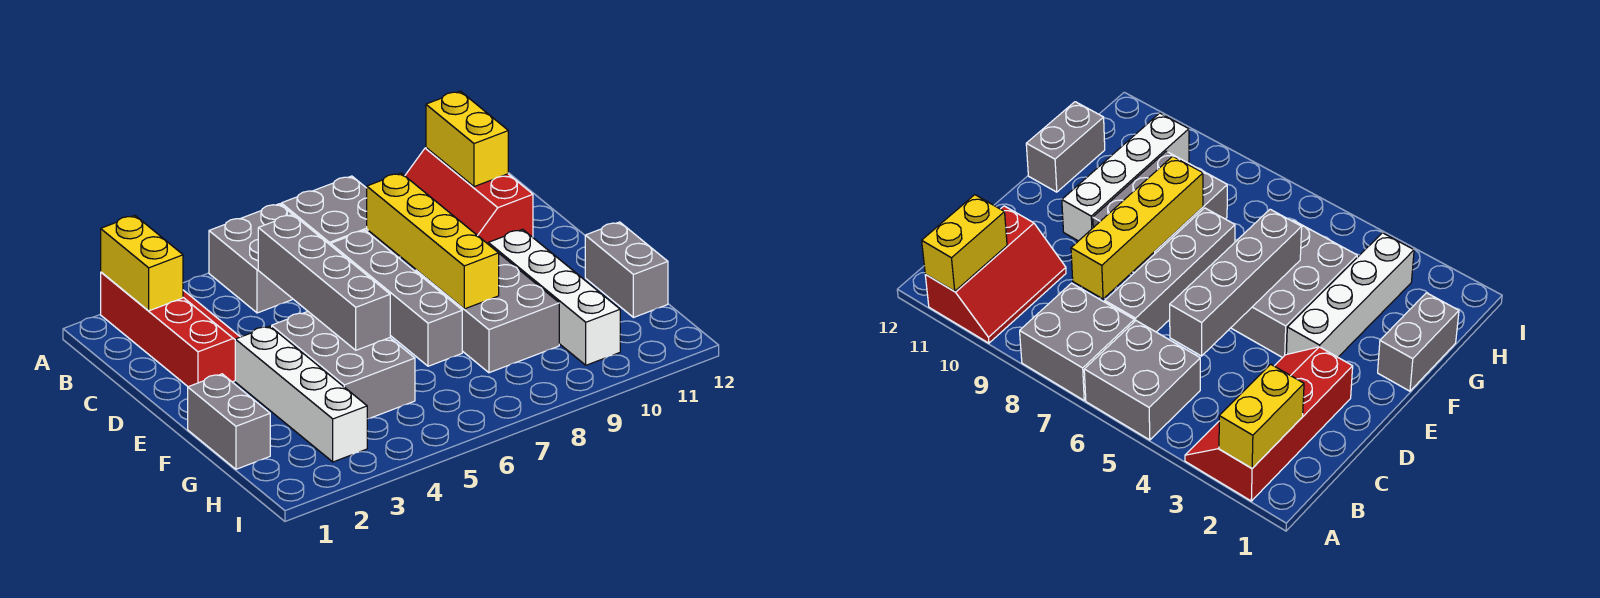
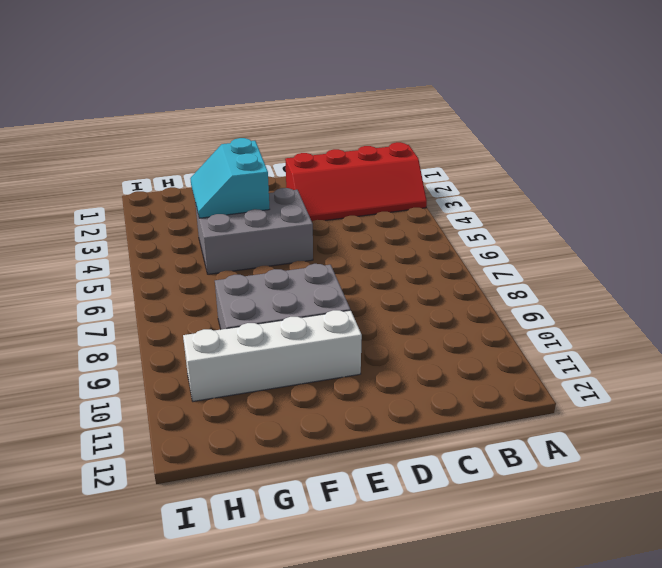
cyan slope F3:G4 level 2 top F -> none
none -> grey brick A5:B6 level 1
none -> grey brick A7:B8 level 1
none -> red slope A10:C11 level 1 top 11

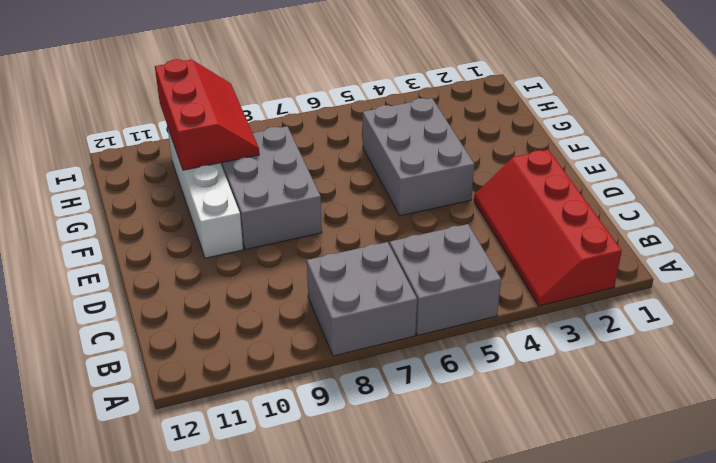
red slope G9:I10 level 2 top 10 -> red slope A10:C11 level 1 top 11
none -> grey brick C7:F7 level 1
none -> white brick E3:H3 level 1
none -> grey brick F1:G1 level 1

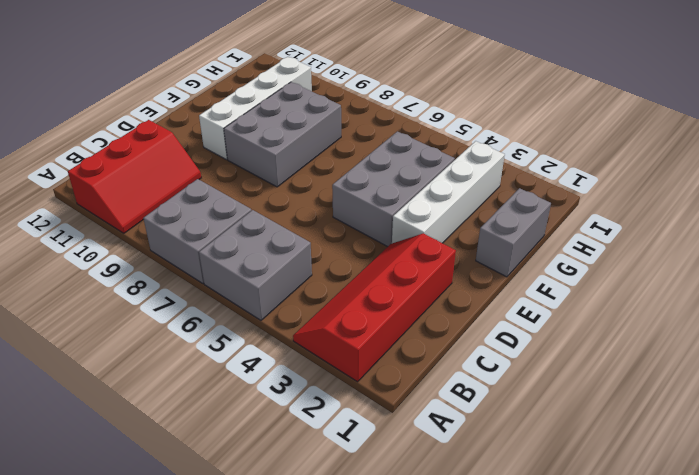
none -> grey brick C7:F7 level 1
none -> grey brick F12:G12 level 1
none -> yellow brick A2:B2 level 2

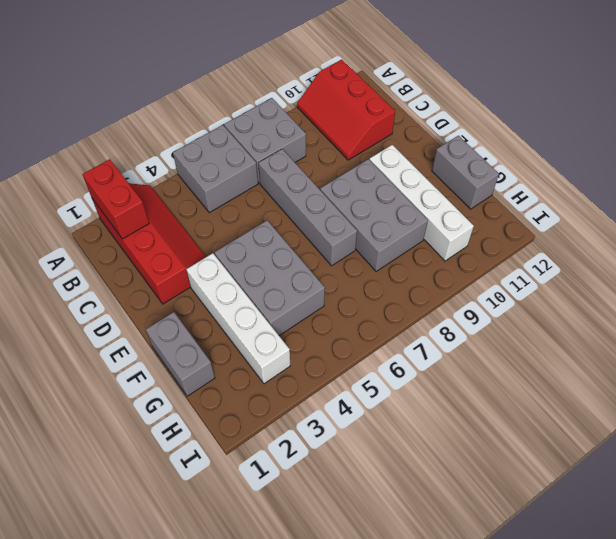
red brick A2:B2 level 2 -> yellow brick A2:B2 level 2
none -> yellow brick A11:B11 level 2
none -> grey brick C5:F5 level 2
none -> yellow brick C8:F8 level 2

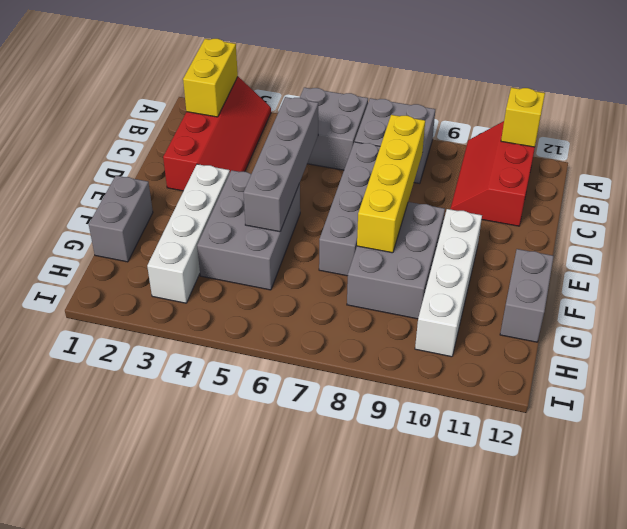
yellow brick A11 level 2 -> yellow brick A11:B11 level 2

